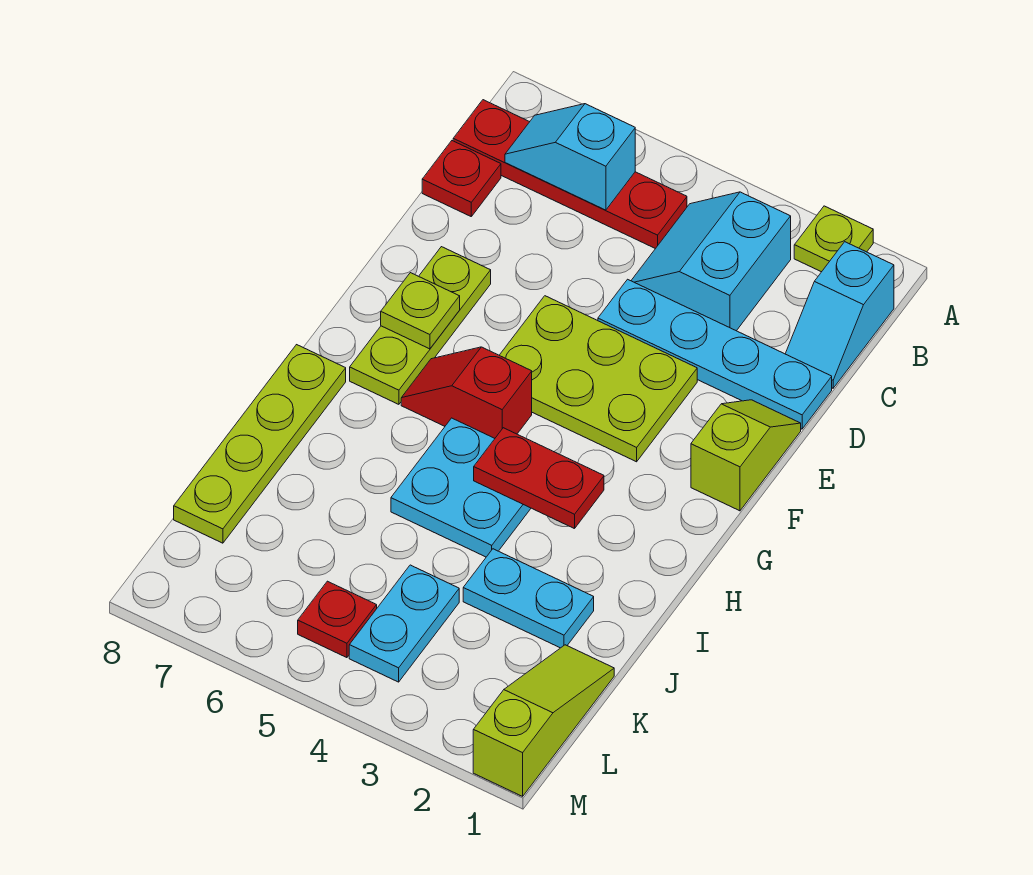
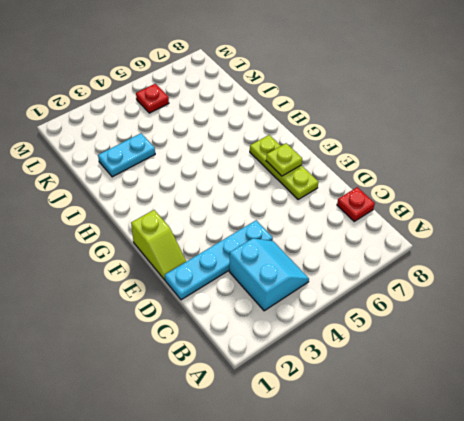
none -> lime plate A2 level 1
none -> cyan slope B1:C1 level 1 top B
none -> red plate B5:B8 level 1

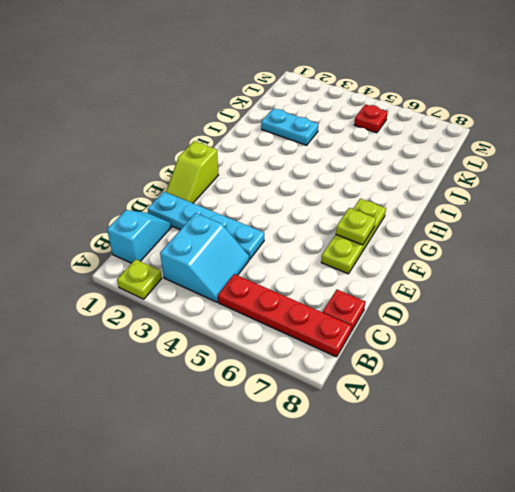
none -> lime plate E3:F5 level 1
none -> red slope G5:G6 level 1 top 5
none -> cyan plate H4:I5 level 1

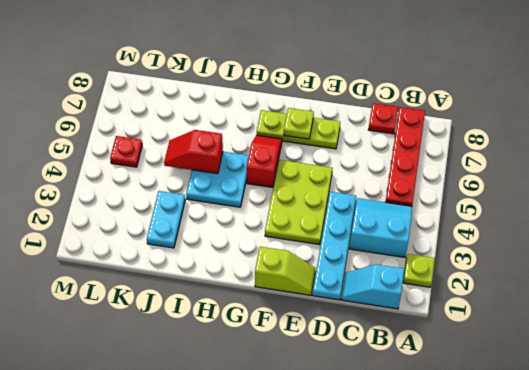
red slope I5:J5 level 2 top I -> none
none -> lime plate H8:K8 level 1
none -> lime slope K1:M1 level 1 top M
none -> cyan plate K4:L4 level 1

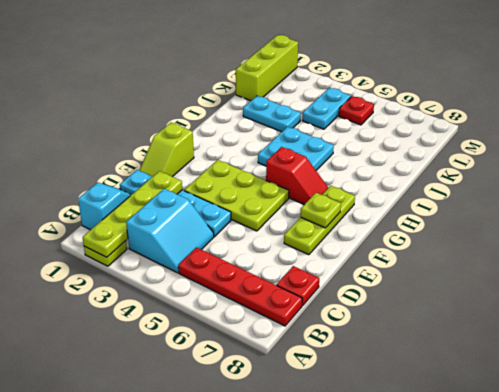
lime plate A2:D2 level 2 -> lime plate H8:K8 level 1
lime brick K1:M1 level 1 -> lime slope K1:M1 level 1 top M
none -> cyan slope B6:B7 level 2 top 6
none -> red plate H3:H4 level 2

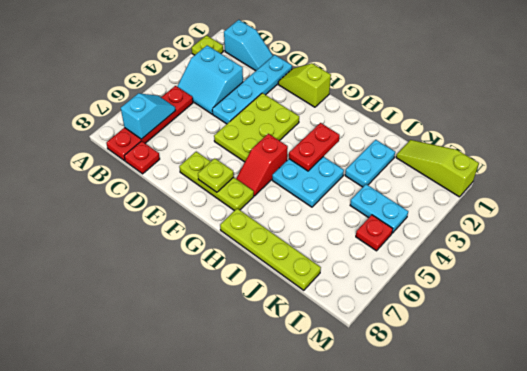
cyan slope B6:B7 level 2 top 7 -> cyan slope B6:B7 level 2 top 6

